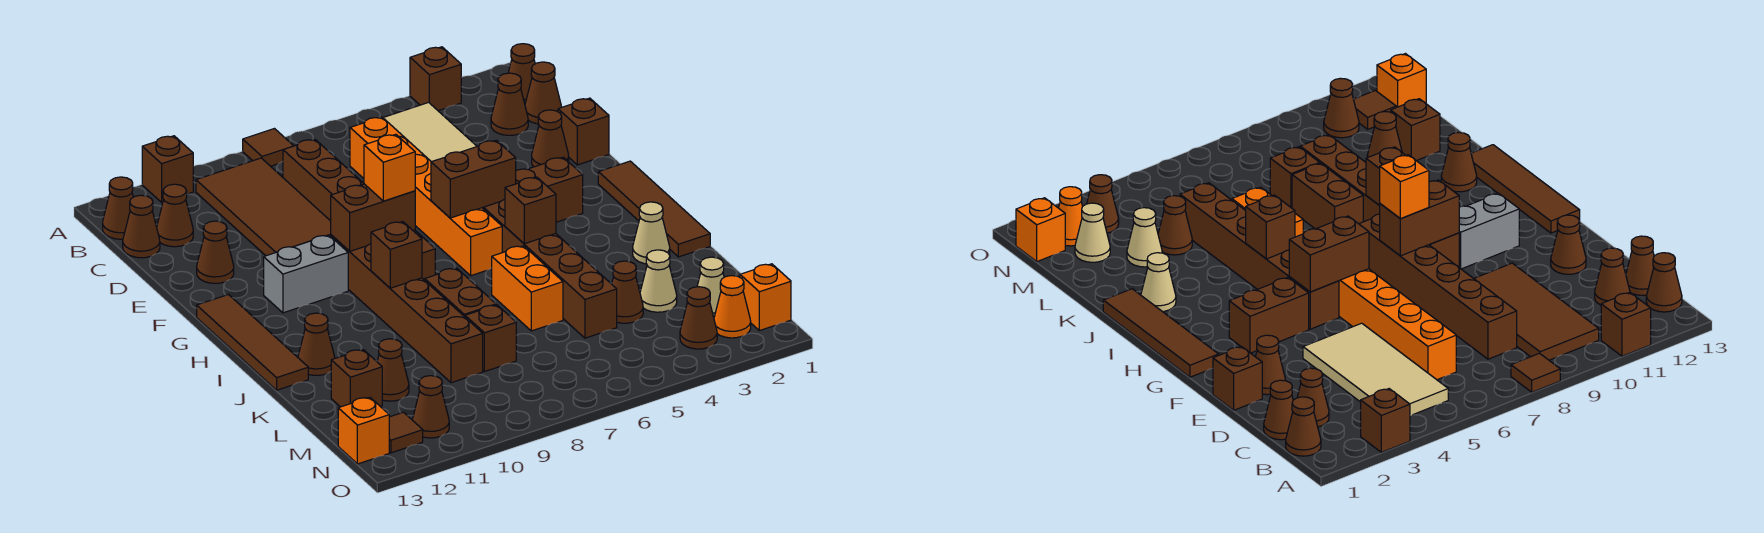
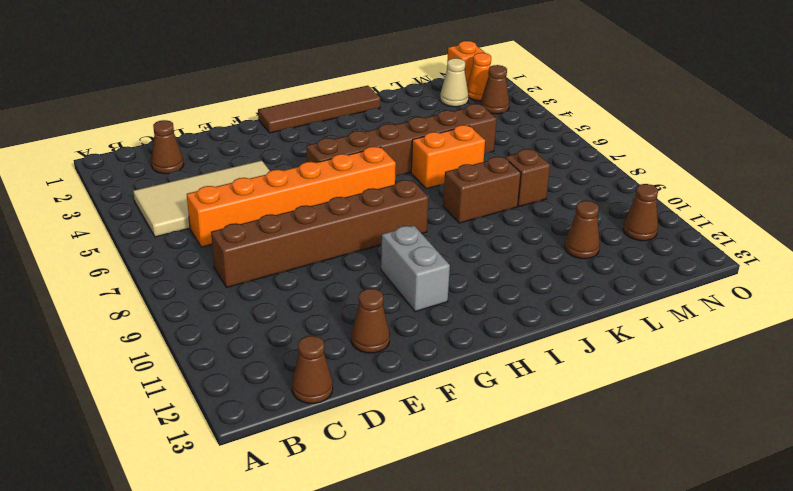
none -> brown brick A3 level 1
none -> brown tile A8 level 1
none -> brown brick A11 level 1
none -> brown cone B1 level 1

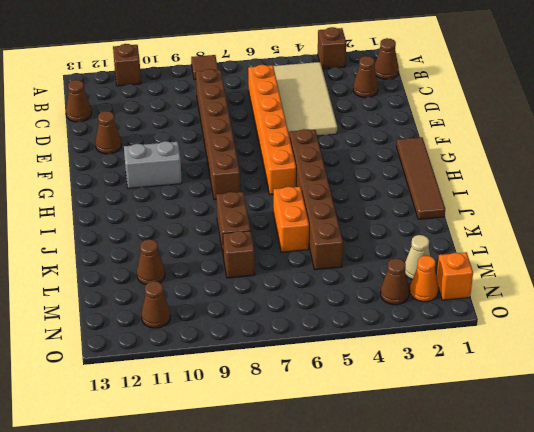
none -> brown tile B9:E10 level 1
none -> brown cone B13 level 1
none -> brown cone C1 level 1
none -> brown cone C12 level 1

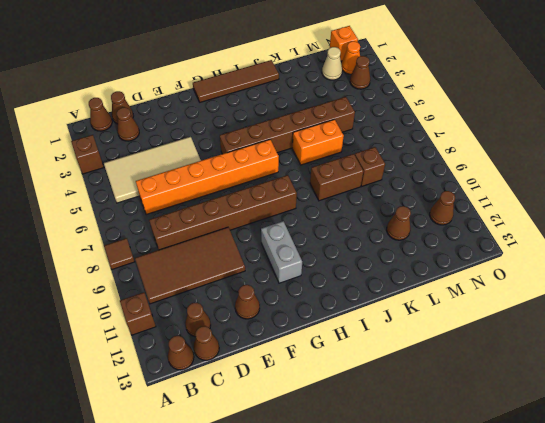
none -> brown brick E1 level 1
none -> brown cone E2 level 1
none -> brown brick G3:G4 level 1
none -> brown brick G9:L9 level 1

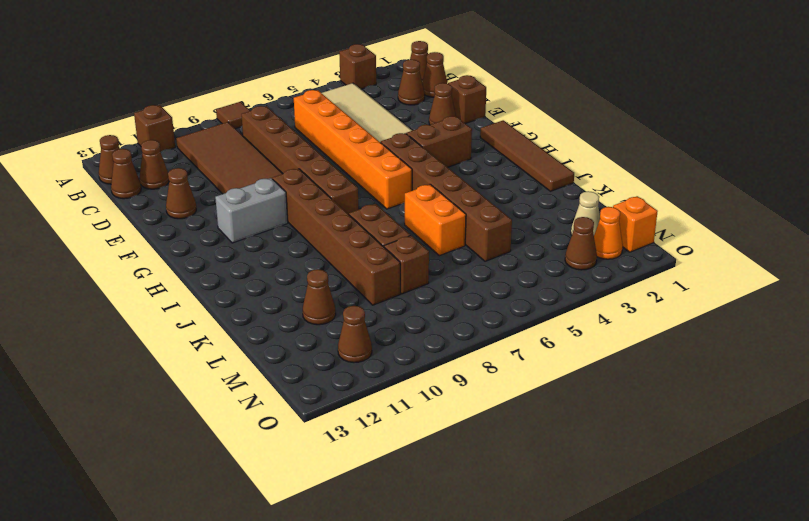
none -> brown tile G13:J13 level 1
none -> tan cone J2 level 1
none -> brown cone J12 level 1
none -> tan cone L3 level 1

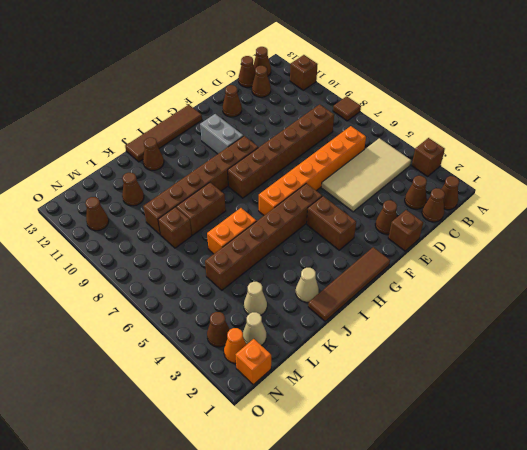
none -> brown tile B9:E10 level 1
none -> brown cone L4 level 1
none -> brown brick L12 level 1
none -> brown tile N12 level 1

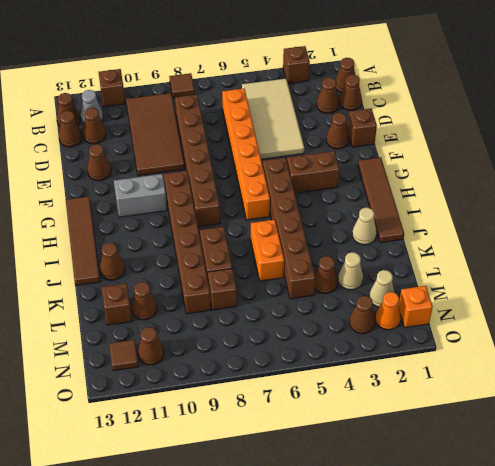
grey cone B12 level 1 -> none
none -> orange brick N13 level 1
none -> brown brick G5:G6 level 2
none -> brown brick G8:G9 level 2
none -> brown brick I5 level 2

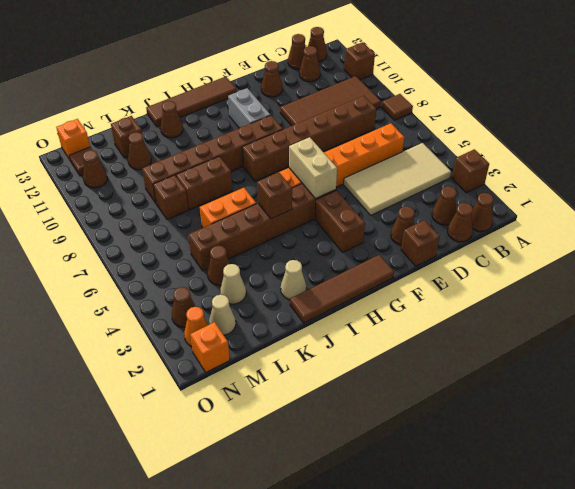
tan brick G5:G6 level 2 -> brown brick G5:G6 level 2
none -> brown brick G8:G9 level 2
none -> brown brick I9 level 2
none -> orange brick G8 level 3

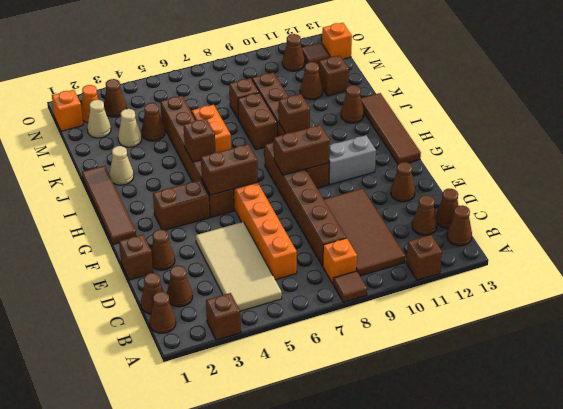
orange brick B8 level 1 -> orange brick G8 level 3

